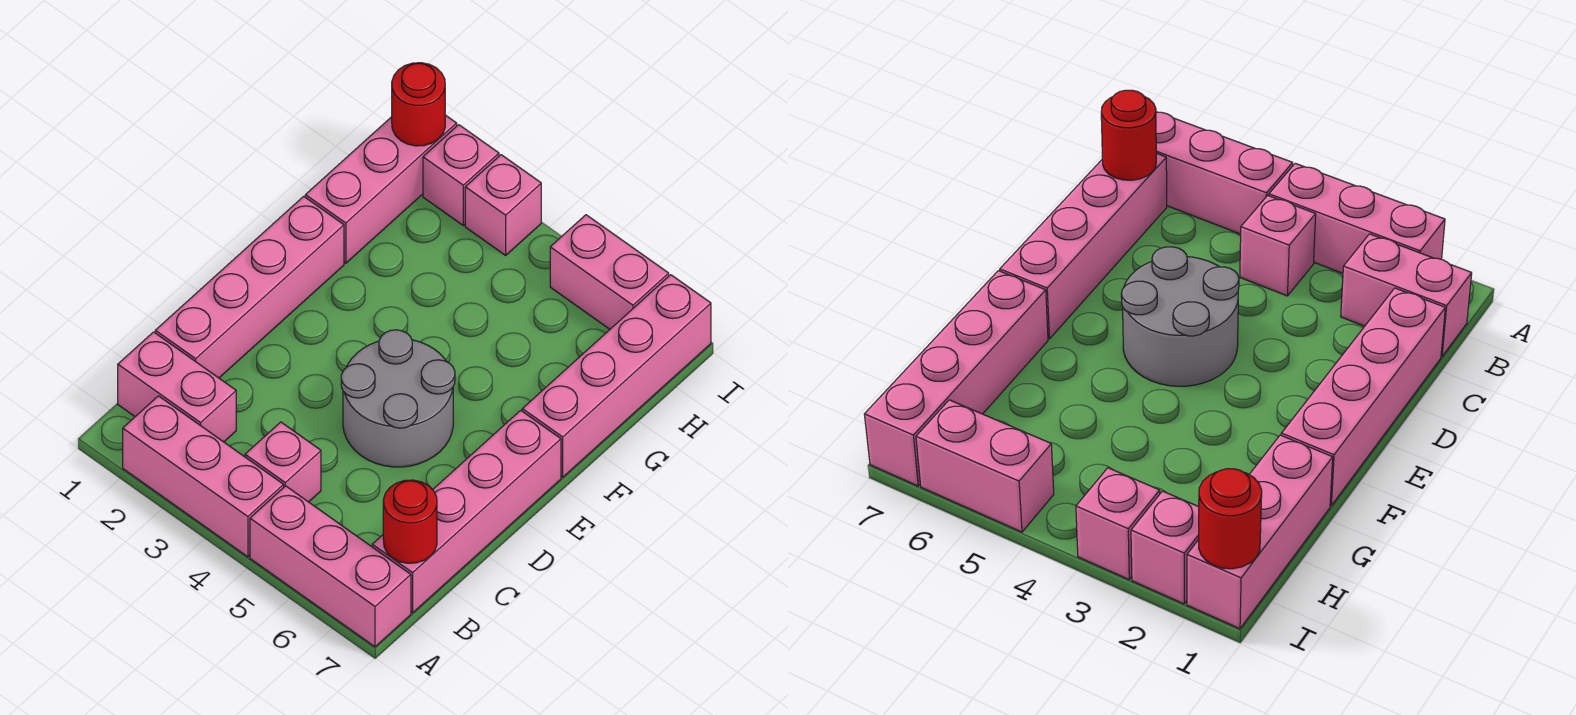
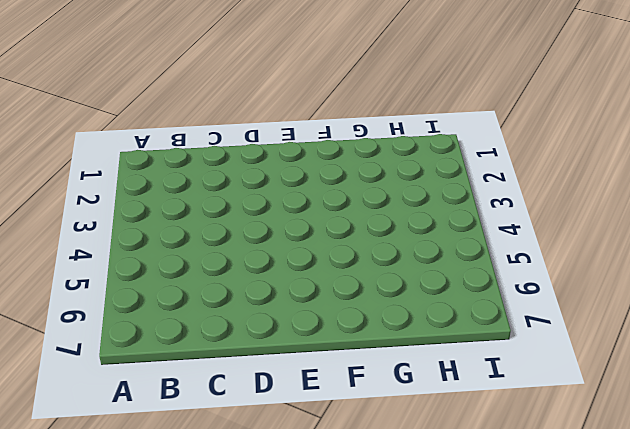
none -> pink brick A2:A4 level 1
none -> pink brick A5:A7 level 1
none -> pink brick B1:B2 level 1

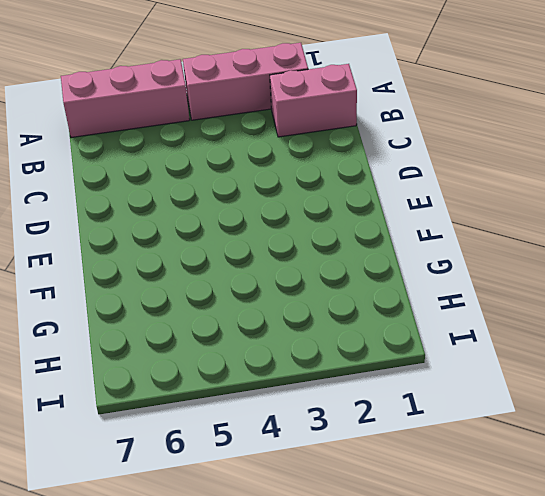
none -> pink brick B4 level 1
none -> pink brick B7:E7 level 1
none -> pink brick C1:F1 level 1

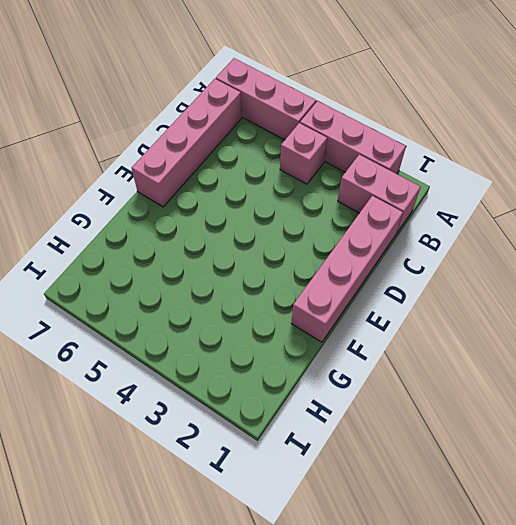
none -> grey round brick D4:E5 level 1
none -> pink brick F7:I7 level 1
none -> pink brick G1:I1 level 1

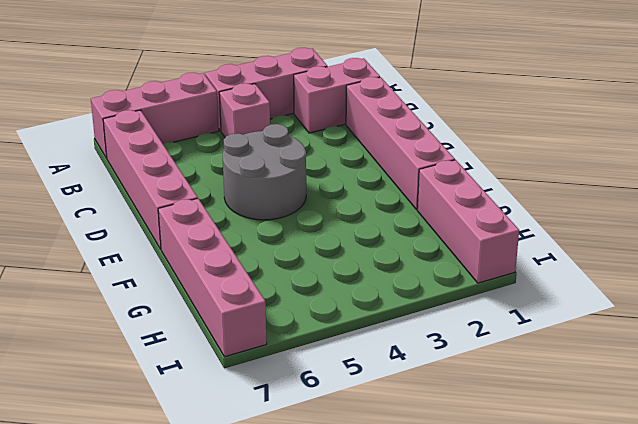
none -> pink brick I2 level 1
none -> pink brick I3 level 1
none -> pink brick I5:I6 level 1

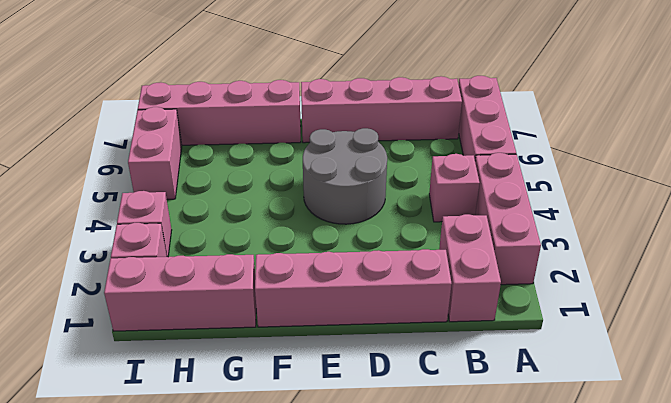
none -> red round brick B7 level 2
none -> red round brick I1 level 2

